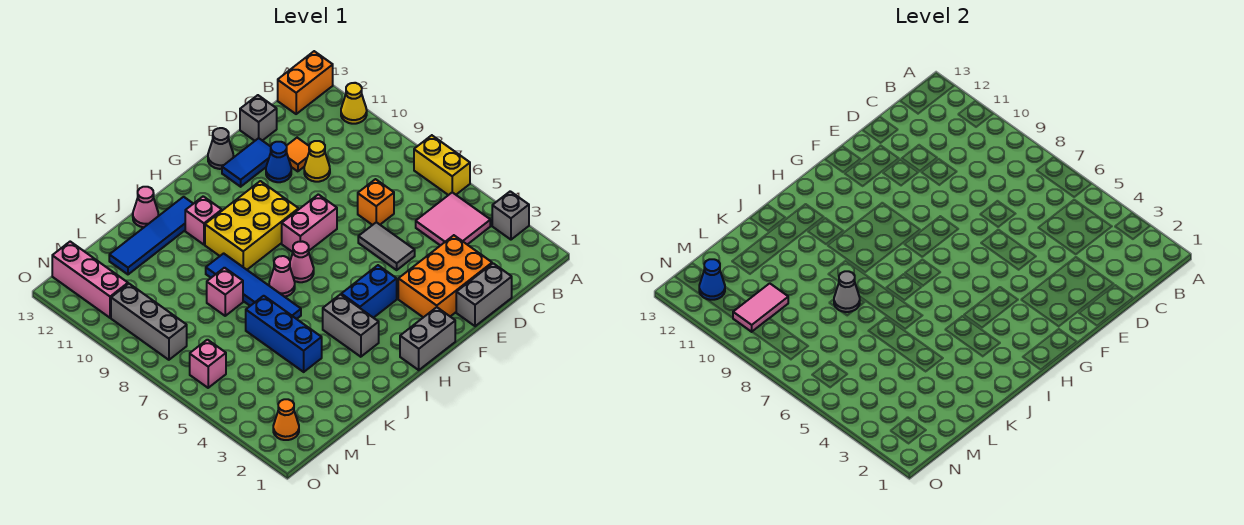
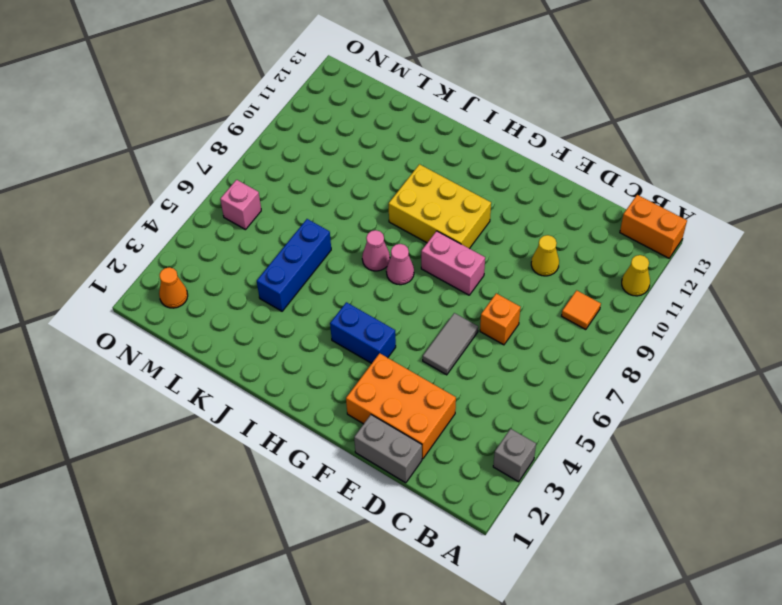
orange tile B9 level 1 -> orange tile D11 level 1
none -> yellow brick A6:A7 level 1
none -> pink tile B4:C5 level 1
none -> grey brick D13 level 1
none -> blue cone E11 level 1

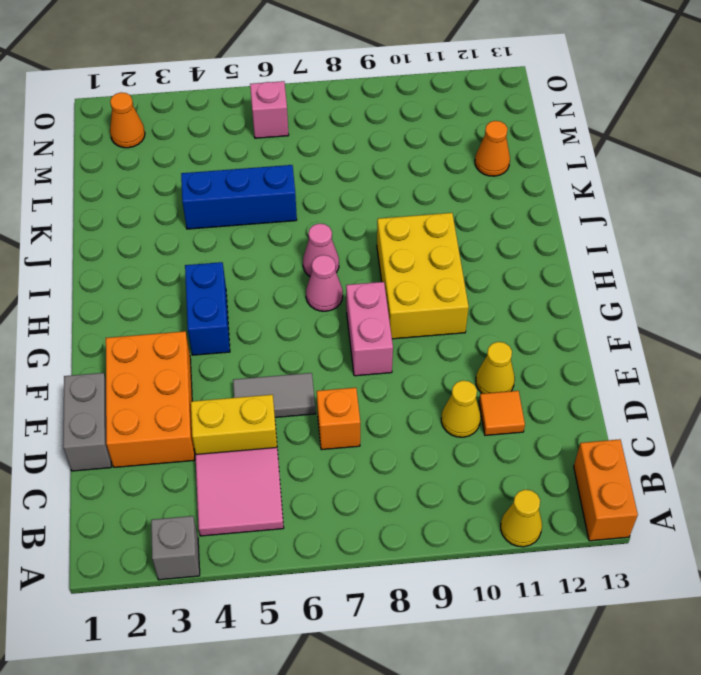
yellow brick D4:D5 level 1 -> yellow brick A6:A7 level 1
yellow cone E11 level 1 -> blue cone E11 level 1
orange cone L12 level 1 -> blue tile I12:L12 level 1
none -> grey brick D13 level 1
none -> blue tile E12:F12 level 1
none -> grey cone F13 level 1
none -> grey brick G1:H1 level 1

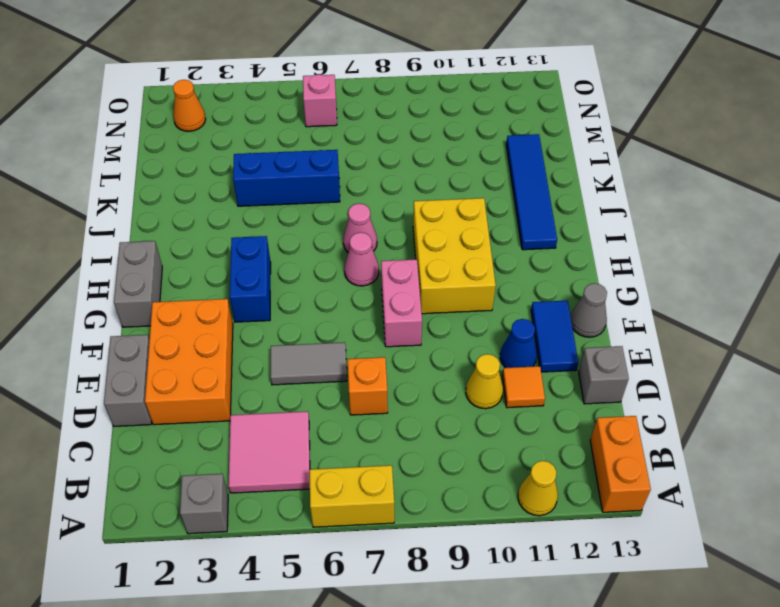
none -> grey brick I3:I4 level 1
none -> pink brick I11 level 1
none -> blue tile J6:J9 level 1
none -> pink cone J13 level 1

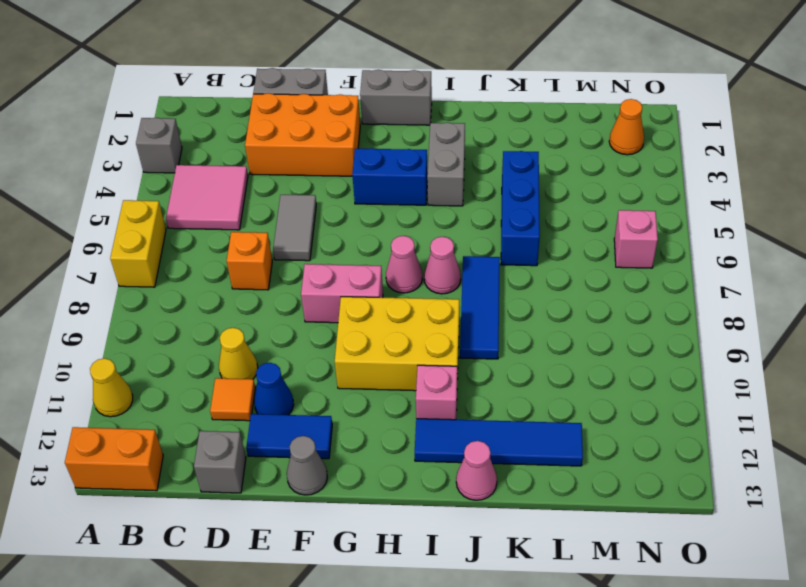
blue tile J7:J9 level 1 -> blue tile J6:J9 level 1
none -> pink brick K8 level 1
none -> grey brick N8:N10 level 1
none -> pink brick N11:N13 level 1
none -> grey cone K8 level 2

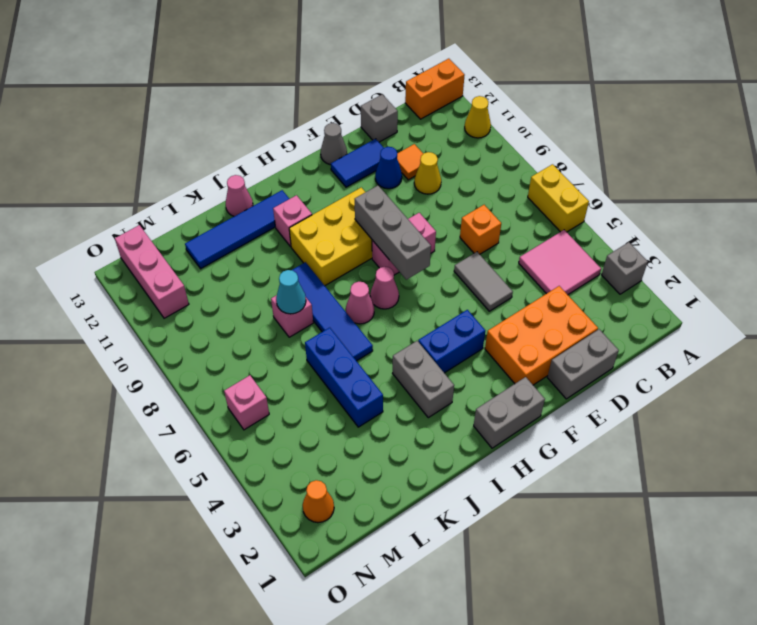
grey brick G7:G9 level 2 -> grey brick N8:N10 level 1
cyan cone K8 level 2 -> grey cone K8 level 2
none -> pink tile M10:N10 level 2
none -> blue cone N12 level 2

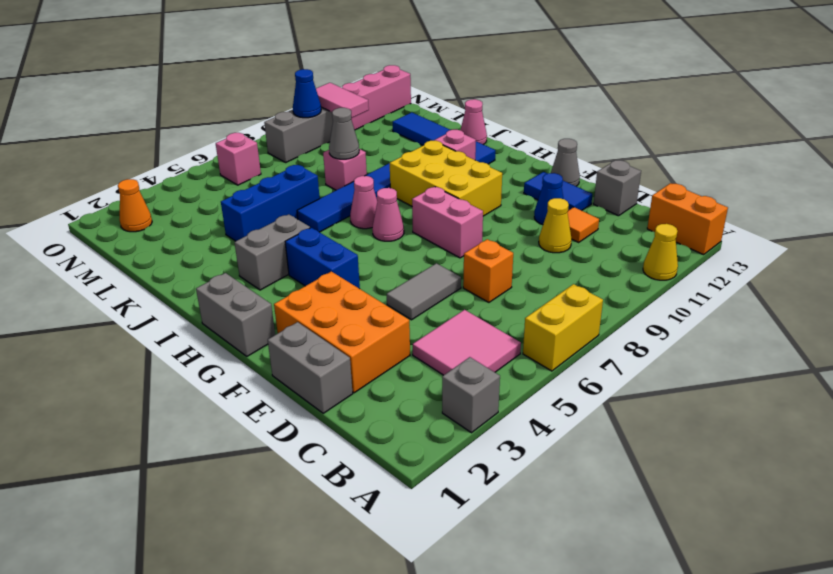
blue cone N9 level 2 -> blue cone N12 level 2

